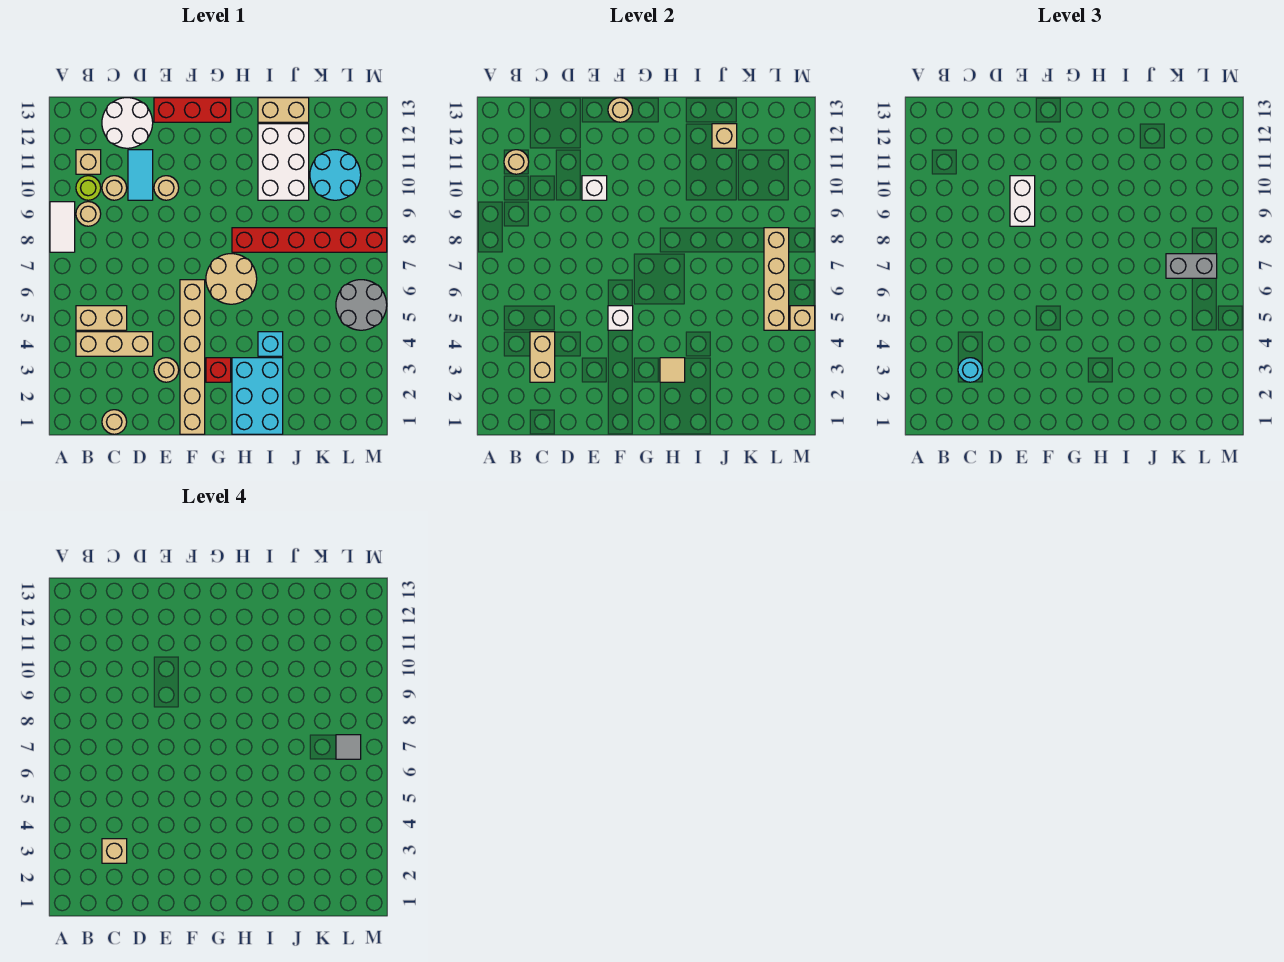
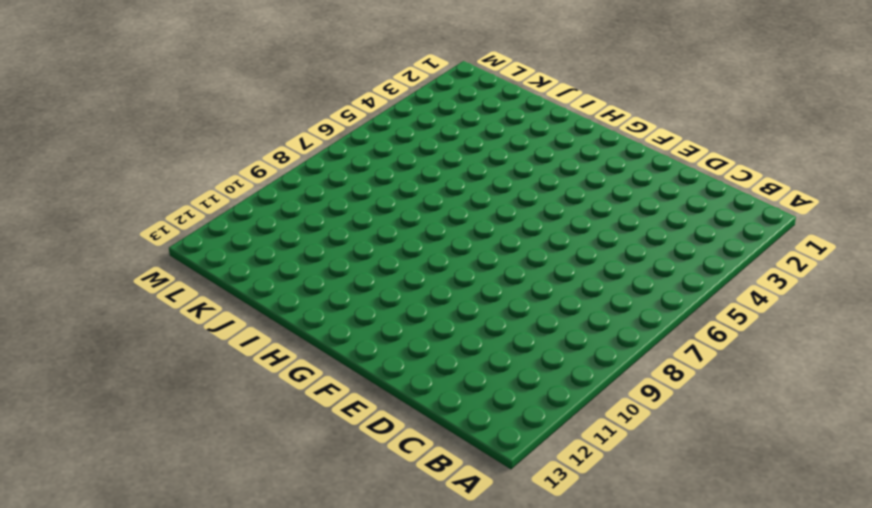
none -> white tile A8:A9 level 1
none -> tan brick B4:D4 level 1
none -> tan brick B5:C5 level 1
none -> tan round brick B9 level 1

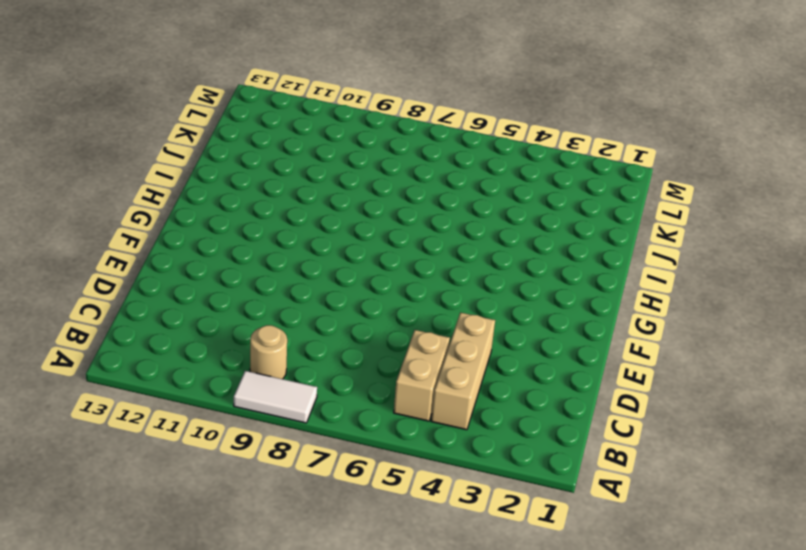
none -> lime round brick B10 level 1
none -> tan brick B11 level 1
none -> tan round brick C1 level 1
none -> tan round brick C10 level 1

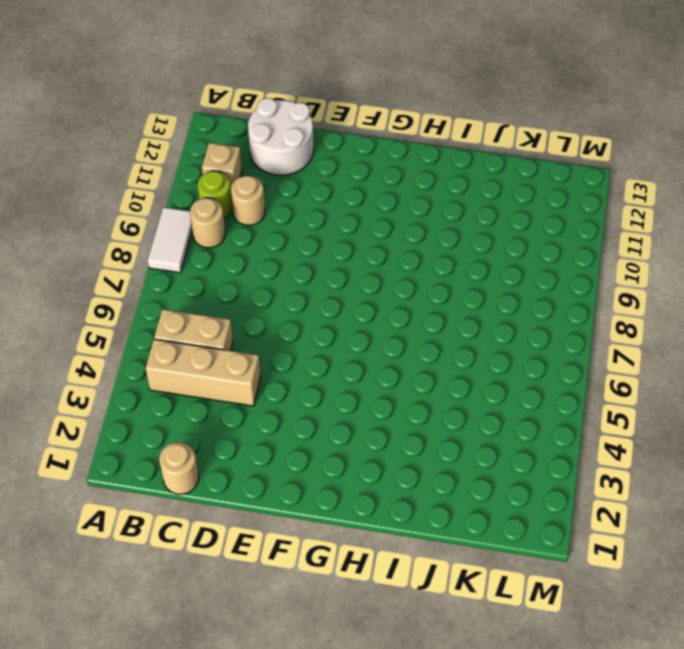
none -> cyan tile D10:D11 level 1
none -> tan round brick E3 level 1
none -> tan round brick E10 level 1
none -> red brick E13:G13 level 1

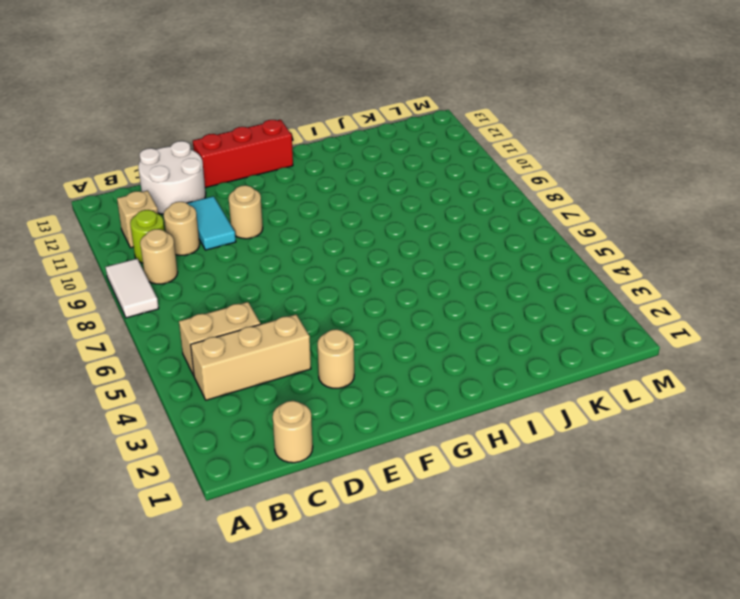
none -> tan brick F1:F6 level 1
none -> red brick G3 level 1
none -> tan round brick G6:H7 level 1
none -> cyan brick H1:I3 level 1

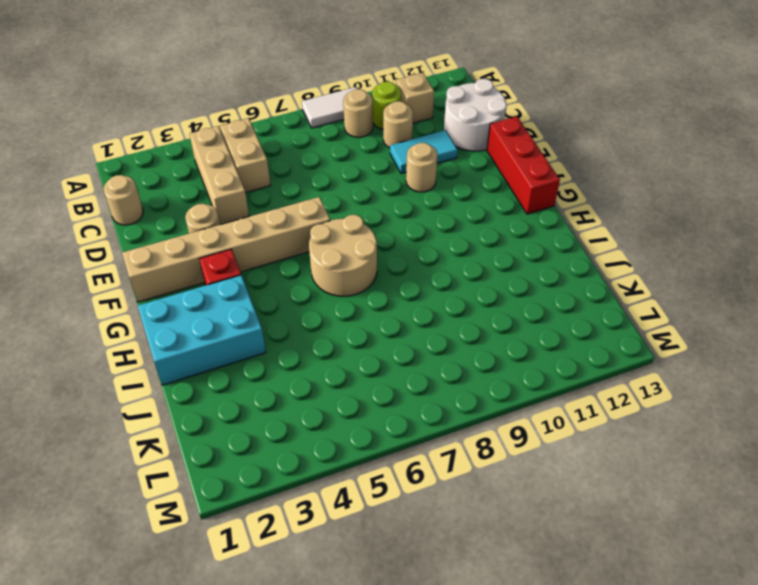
none -> red brick H8:M8 level 1
none -> cyan brick I4 level 1
none -> white brick I10:J12 level 1
none -> tan brick I13:J13 level 1

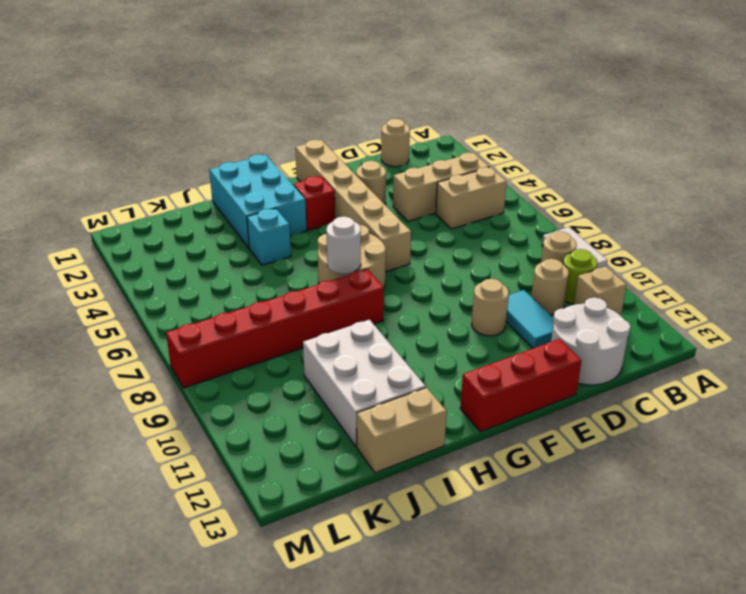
white round brick H7 level 2 -> none
none -> cyan round brick K10:L11 level 1
none -> grey round brick L5:M6 level 1
none -> tan round brick B11 level 2
none -> tan brick C3:C4 level 2

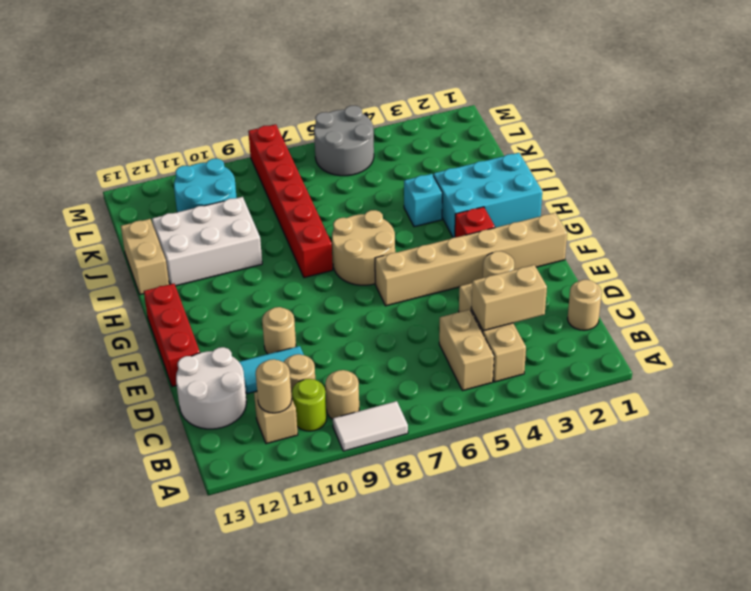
none -> white brick E10 level 2
none -> white brick F5 level 2
none -> tan round brick F13 level 2
none -> tan tile H3 level 2

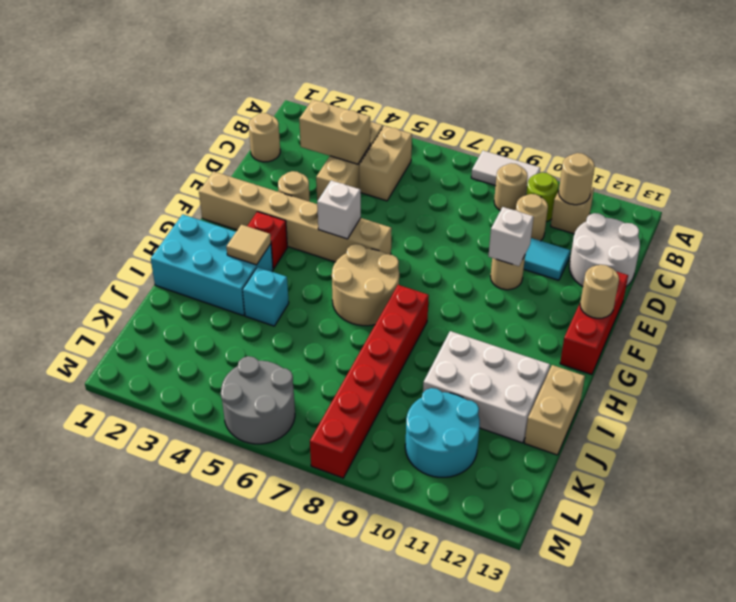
none -> tan brick J12 level 2
none -> tan brick L5:L8 level 2
none -> tan brick M5 level 2
none -> cyan round brick C3 level 3

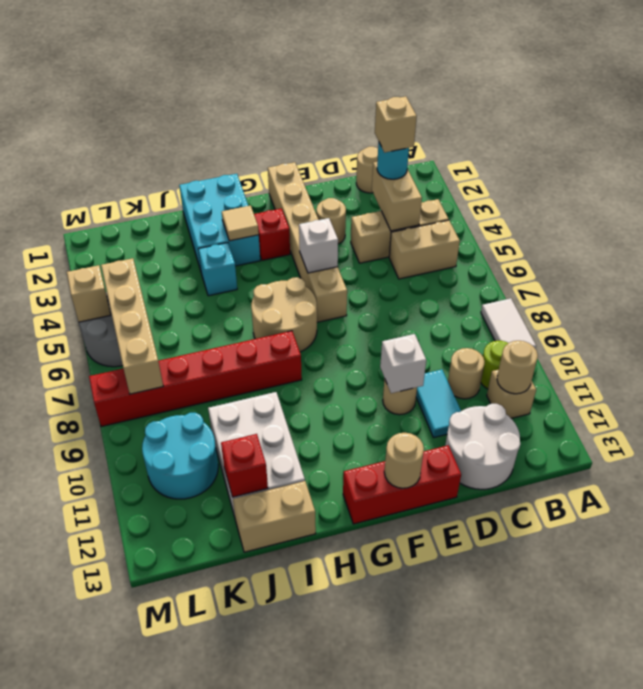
red brick J12 level 2 -> tan brick J12 level 2
none -> tan round brick B9 level 1
none -> white brick E9:E10 level 3
none -> grey brick K7:L7 level 3
none -> grey tile L7 level 4

